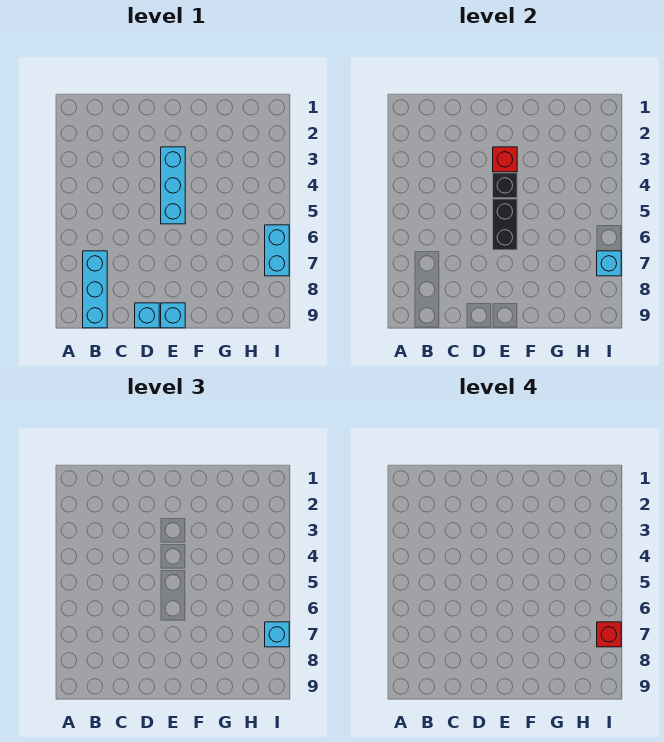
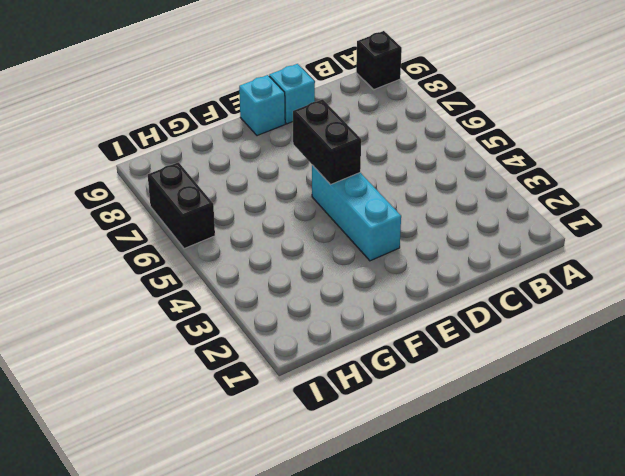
black brick A9 level 1 -> black brick E4 level 2
black brick I6:I7 level 1 -> cyan brick I6:I7 level 1
none -> cyan brick B7:B9 level 1
none -> red brick E3 level 2

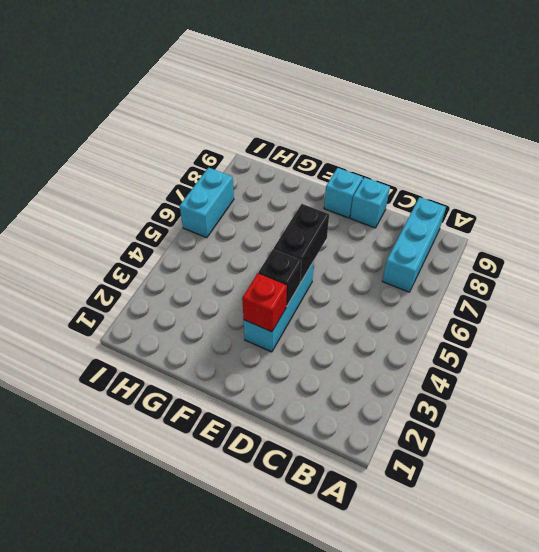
none -> cyan brick I7 level 2
none -> cyan brick I7 level 3

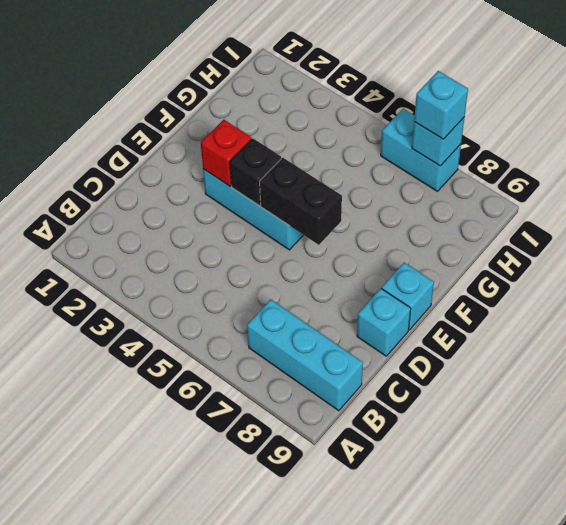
none -> red brick I7 level 4

